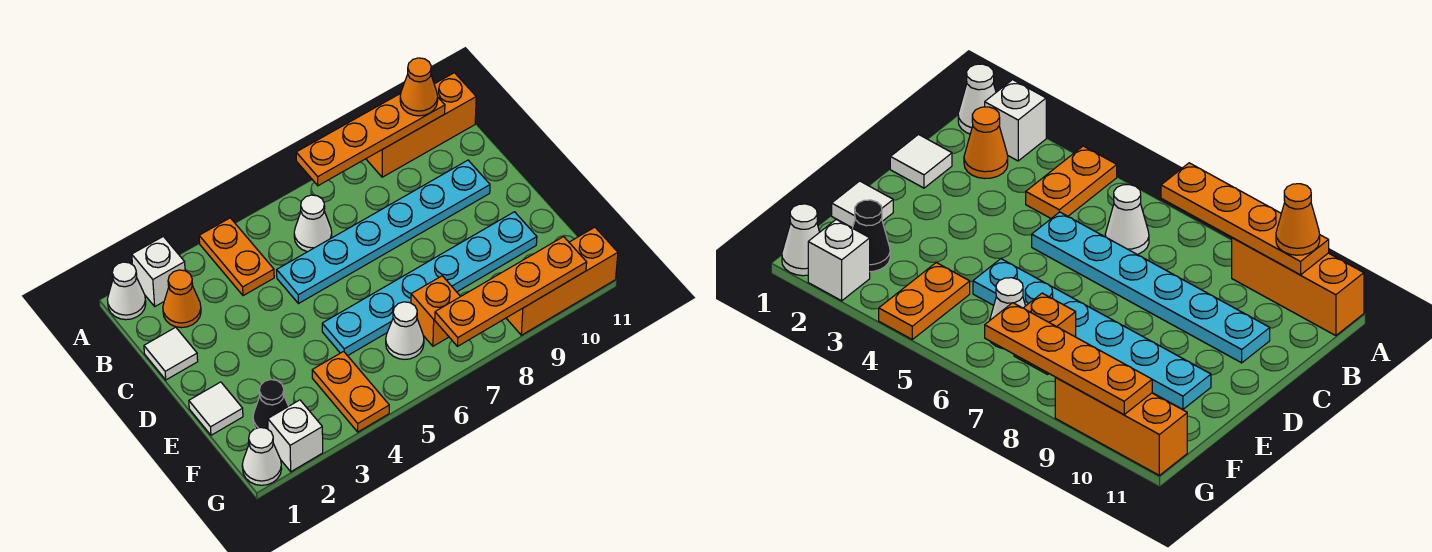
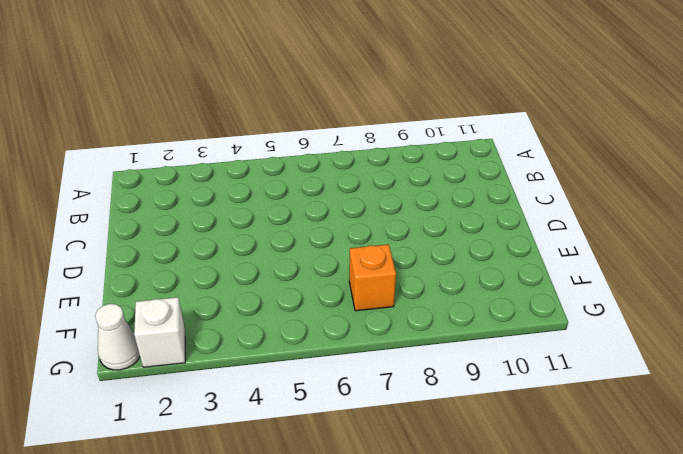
none -> white cone A1 level 1
none -> white brick A2 level 1
none -> orange plate A4:B4 level 1

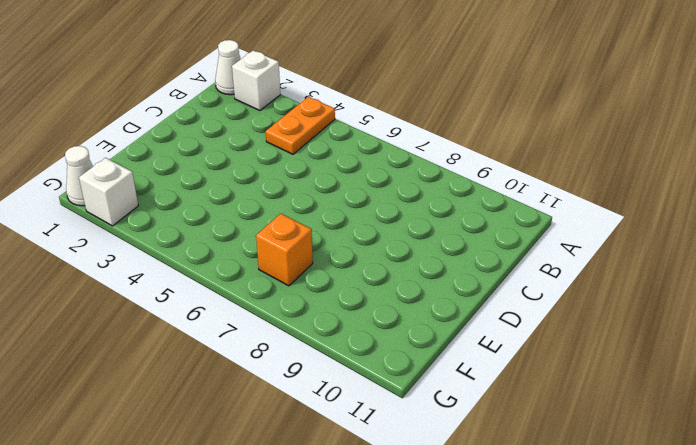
none -> orange brick A9:A11 level 1
none -> orange cone B2 level 1
none -> white cone B6 level 1

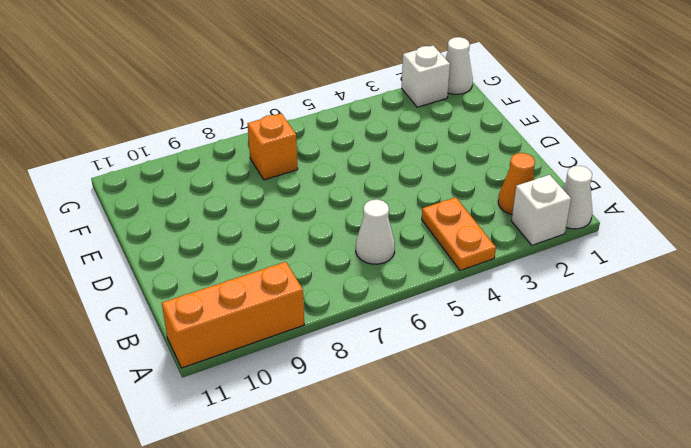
none -> white tile C1 level 1
none -> cyan plate C5:C10 level 1
none -> white tile E1 level 1

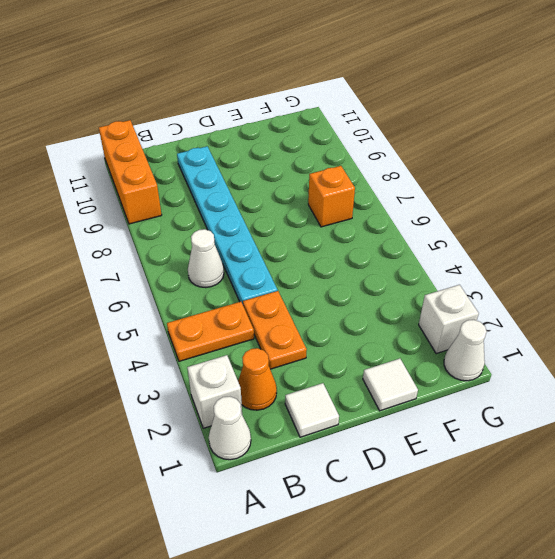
orange plate C3:C4 level 1 -> orange plate F4:G4 level 1
none -> cyan plate E5:E10 level 1
none -> black cone F2 level 1
none -> white cone F6 level 1

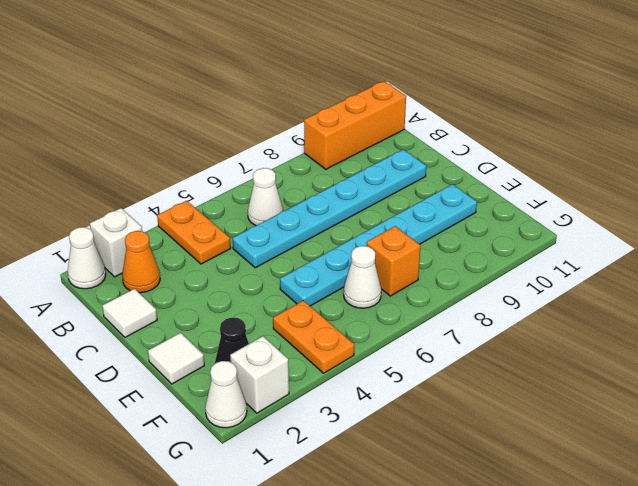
none -> orange brick G9:G11 level 1
none -> orange plate A7:A10 level 2
none -> orange plate G7:G10 level 2

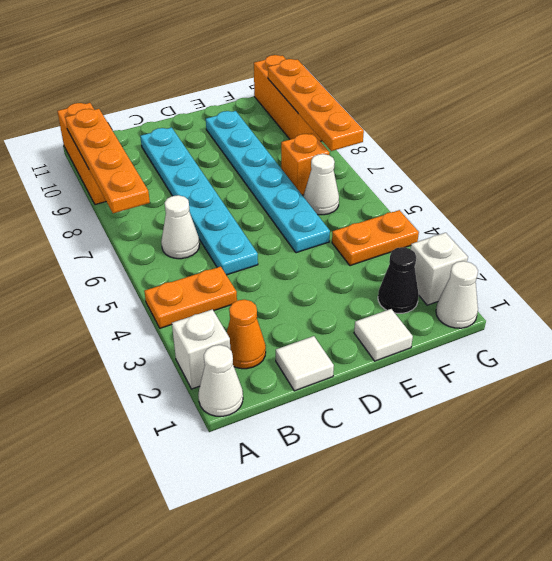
none -> orange cone A10 level 3

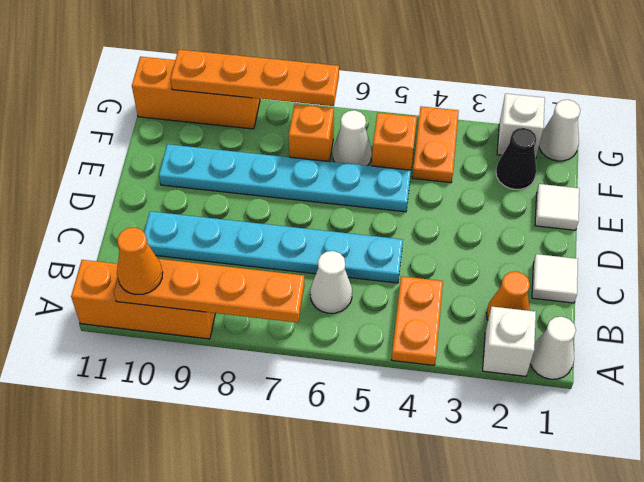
orange brick F5 level 1 -> none

